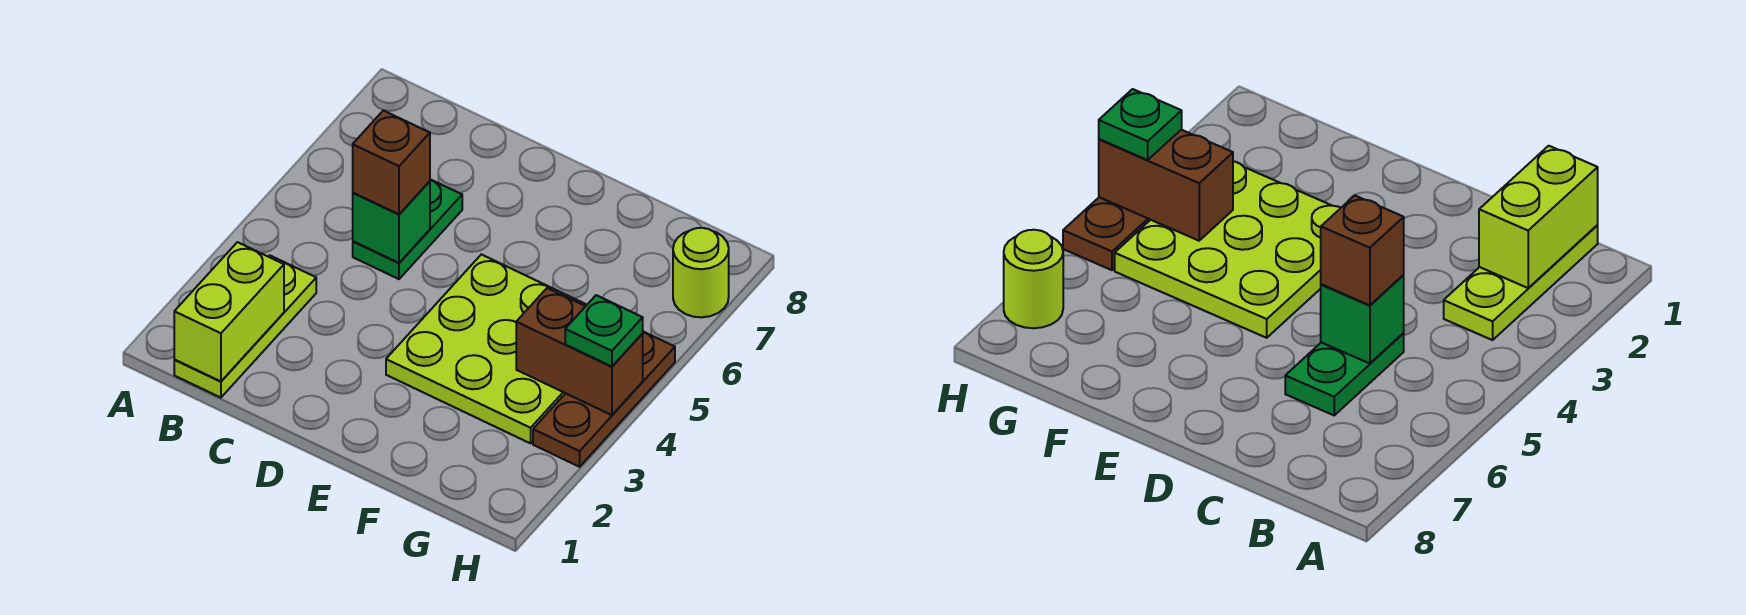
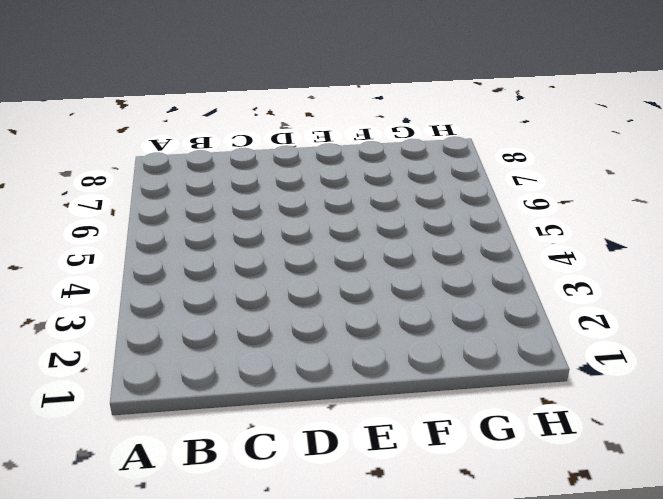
none -> lime plate B1:B3 level 1
none -> green plate C5:C6 level 1

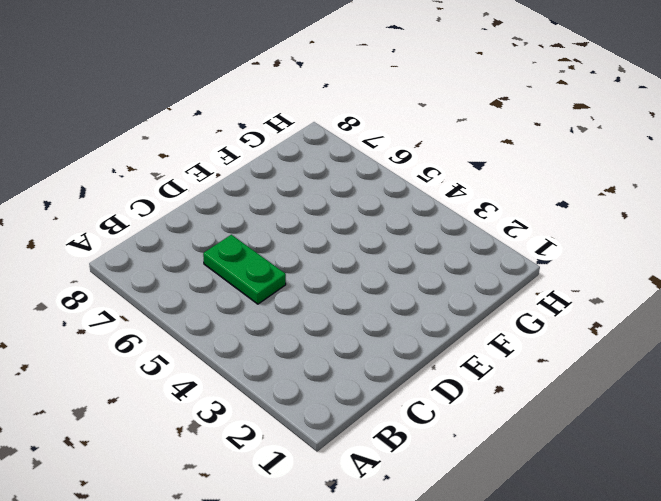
none -> lime plate B1:B3 level 1
none -> lime plate E3:G5 level 1

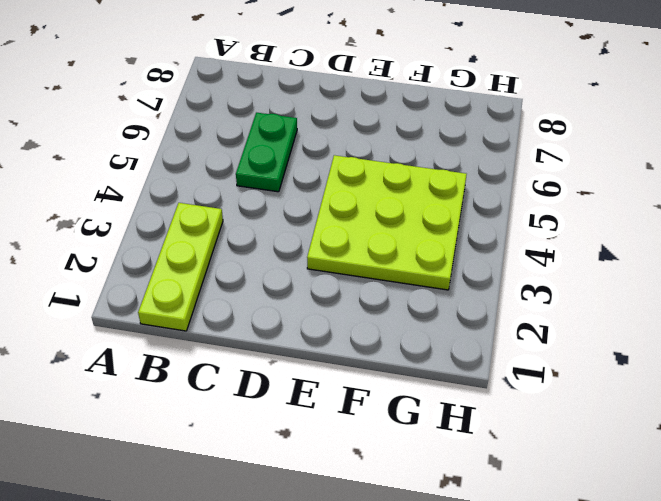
none -> brown plate H3:H5 level 1
none -> lime round brick H7 level 1

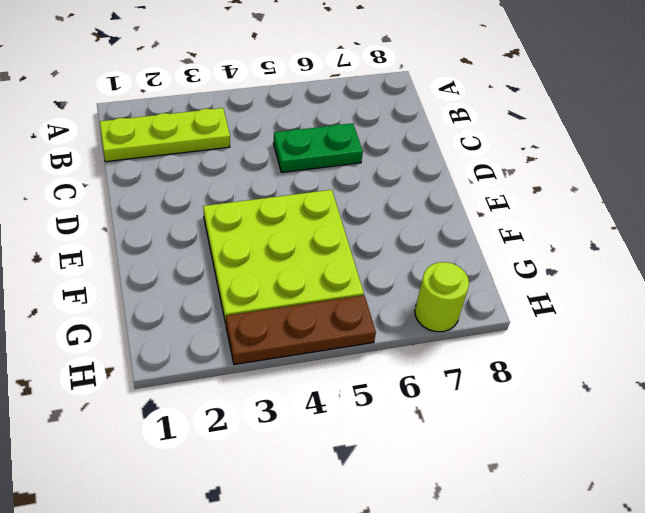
none -> lime brick B1:B2 level 2
none -> green brick C5 level 2

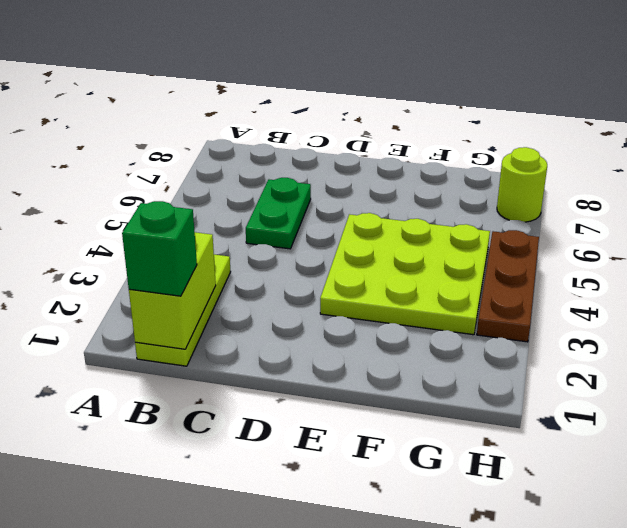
green brick B1 level 3 -> green brick C5 level 2
none -> brown brick G4:H4 level 2
none -> brown brick C5 level 3

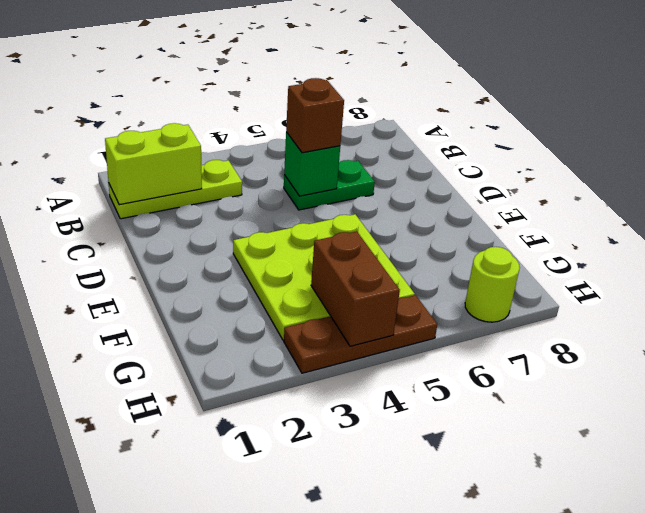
none -> green plate H4 level 3

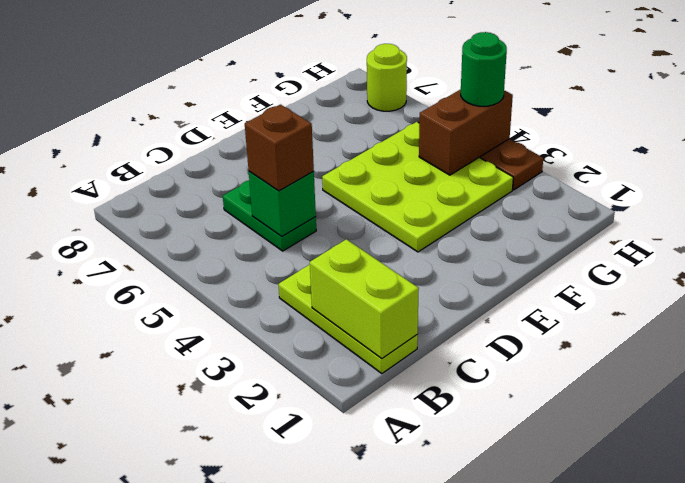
green round brick H4 level 3 -> green plate H4 level 3

